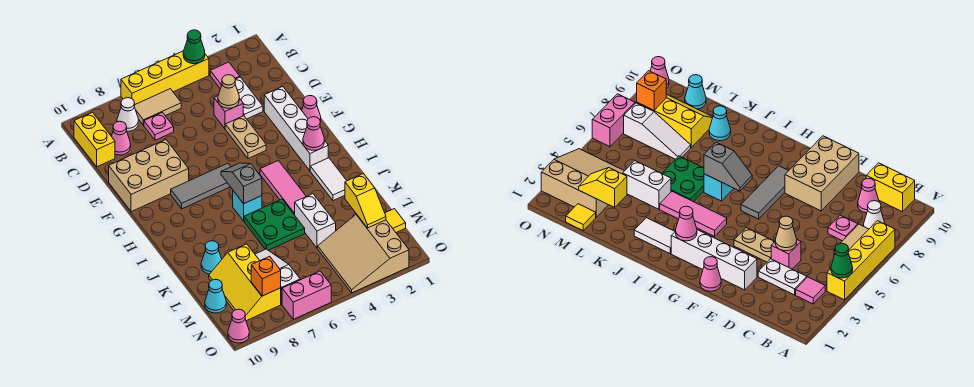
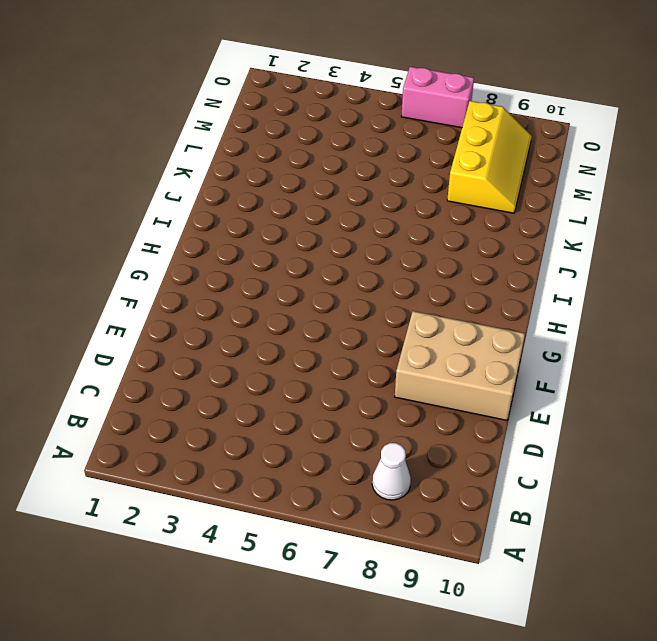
none -> yellow brick A4:A7 level 1
none -> pink tile B3 level 1
none -> tan tile B6:B7 level 1
none -> yellow brick B10:C10 level 1

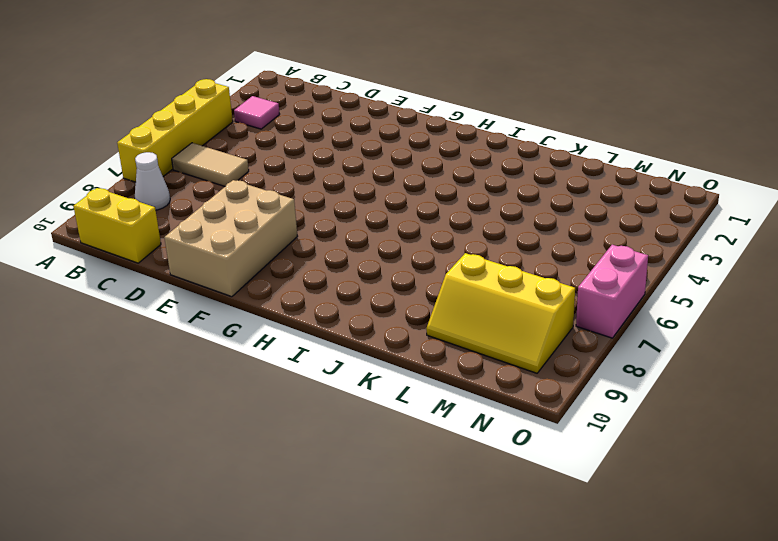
tan tile B6:C6 level 1 -> tan tile B6:B7 level 1
none -> white plate C3:D3 level 1
none -> pink plate C7 level 1
none -> pink cone C9 level 1
none -> pink brick D4 level 1

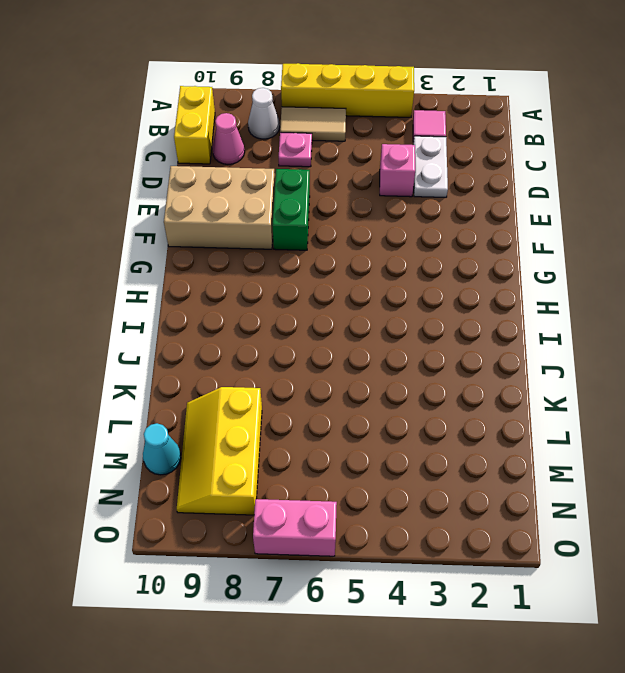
green brick E7:F7 level 1 -> none
none -> white brick E2:H2 level 1
none -> tan plate E4:F4 level 1
none -> pink cone F1 level 1
none -> grey tile G6:G8 level 1

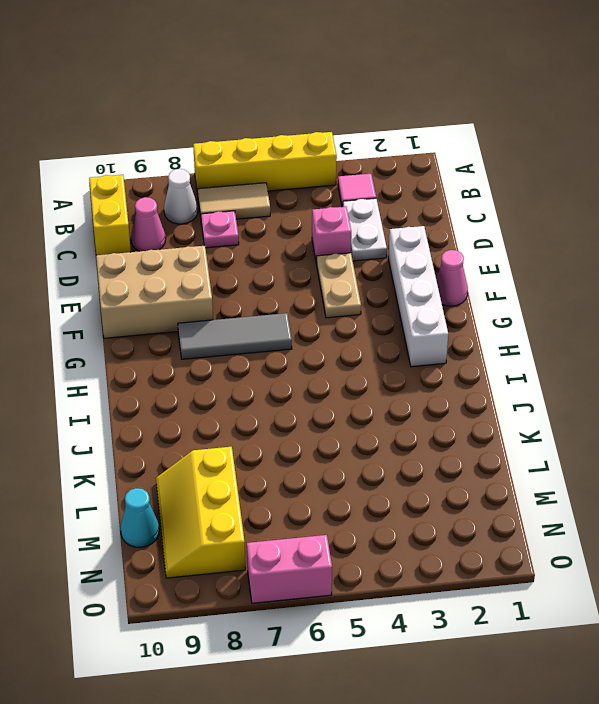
none -> pink tile H4:J4 level 1
none -> white tile I2:J2 level 1
none -> cyan brick I6 level 1
none -> green plate J5:K6 level 1

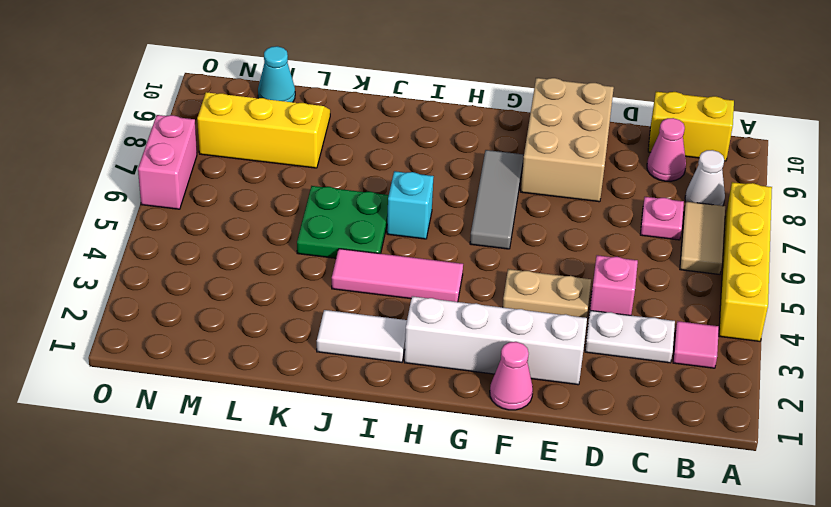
none -> white brick K4:L4 level 1
none -> cyan cone K9 level 1
none -> white slope L7:N7 level 1 top N
none -> yellow tile M1 level 1

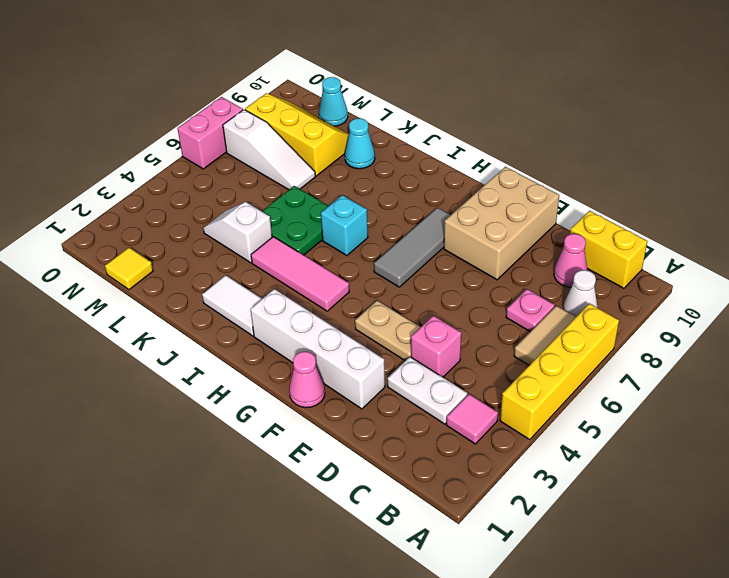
white slope K4:L4 level 1 top K -> white brick K4:L4 level 1
none -> tan slope M2:O4 level 1 top 2
none -> pink cone O10 level 1
none -> green cone A4 level 2
none -> tan cone D4 level 2

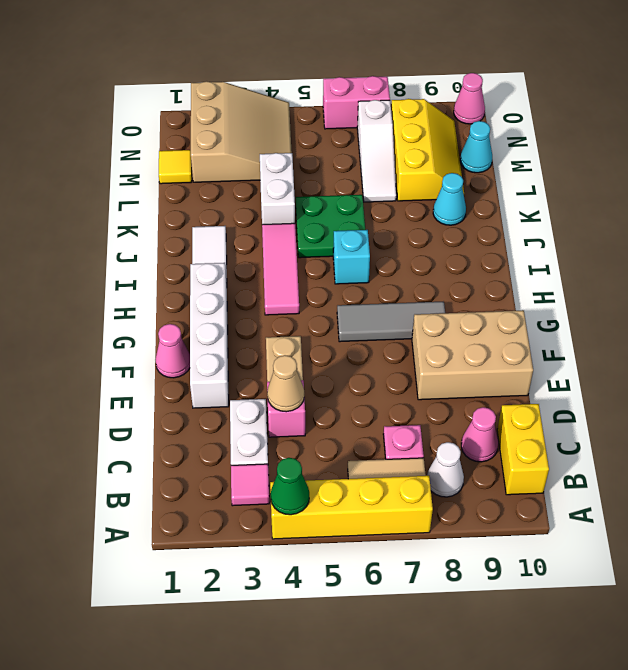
none -> pink cone H2 level 2
none -> grey slope H6:I6 level 2 top I
none -> yellow slope L2:M2 level 2 top L
none -> orange brick N8 level 2

